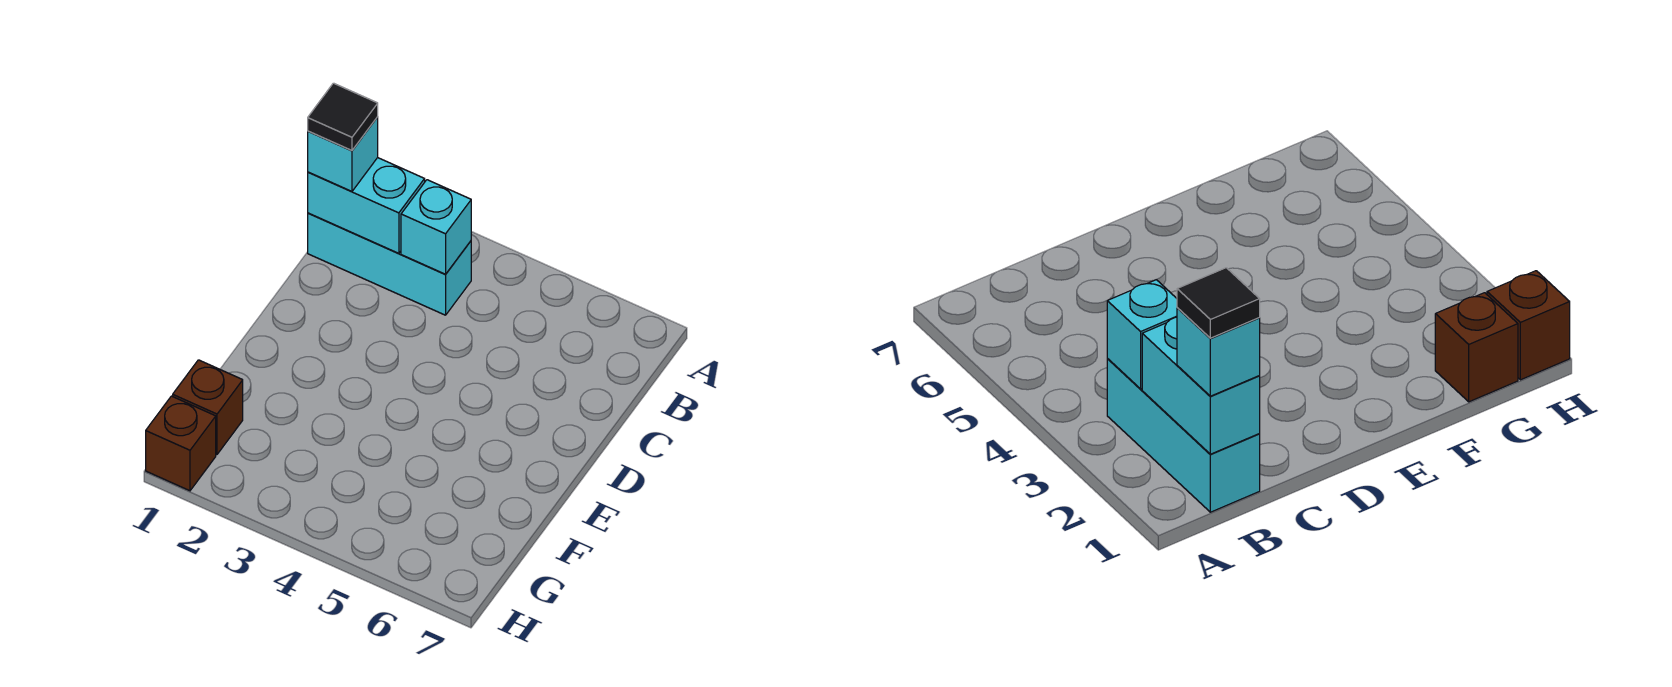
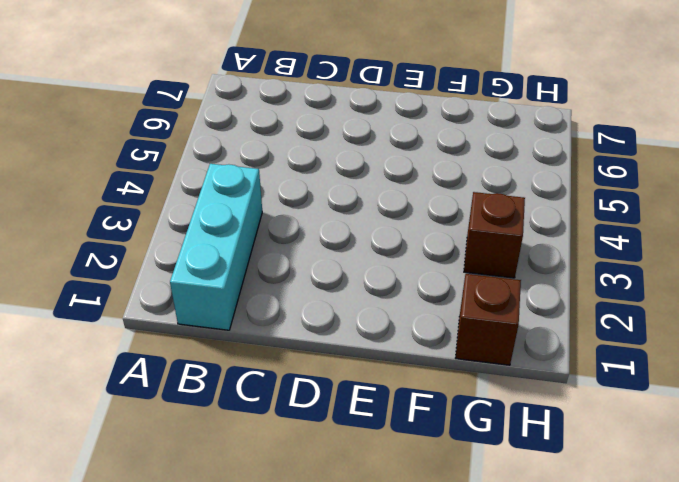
brown brick G3 level 1 -> brown brick H1 level 1
none -> cyan brick B1:B2 level 2
none -> cyan brick B3 level 2

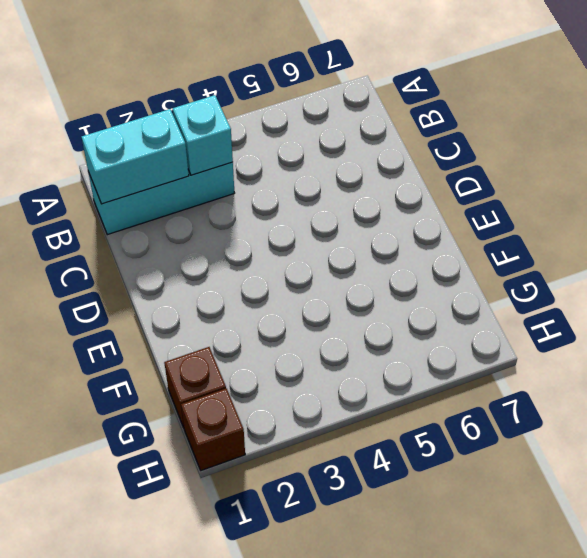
none -> cyan brick B1 level 3
none -> black tile B1 level 4

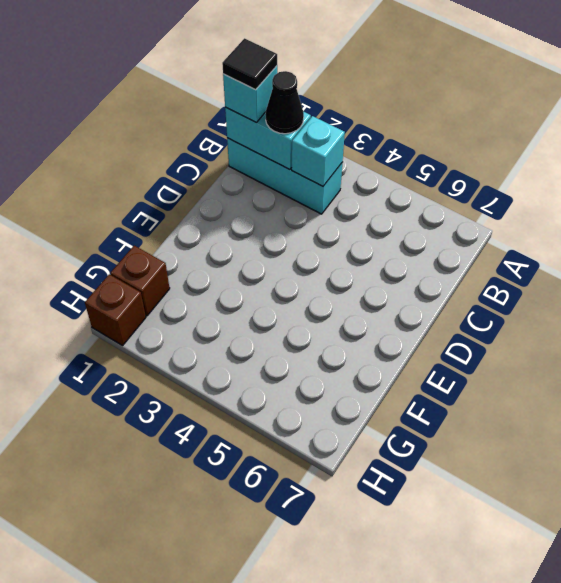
black cone B2 level 3 -> none

